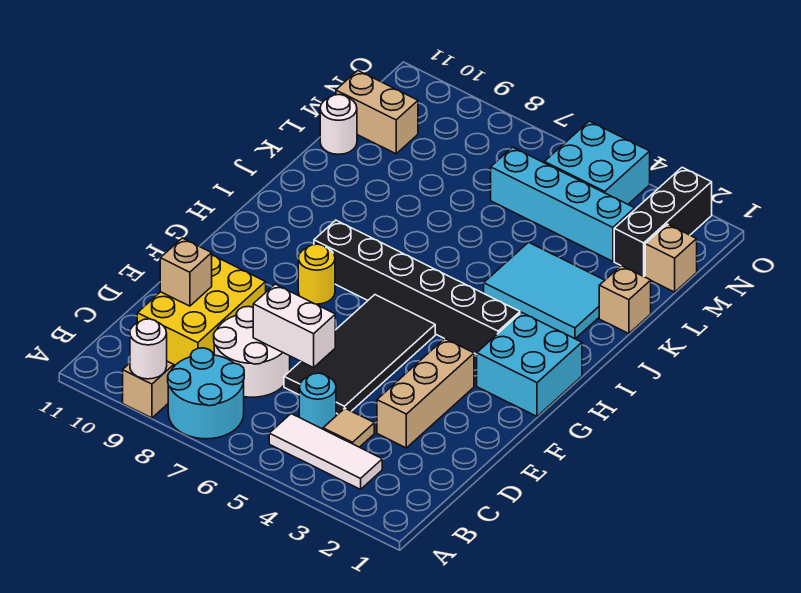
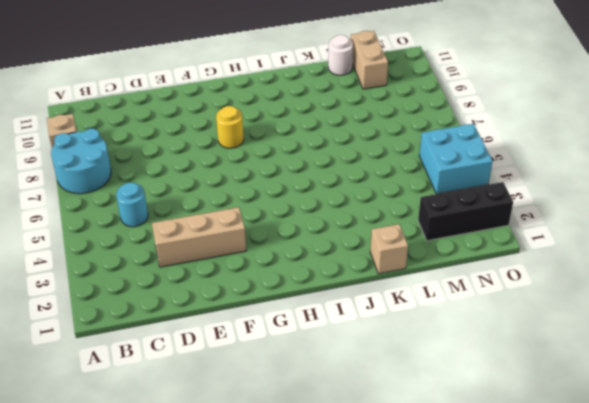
none -> white tile B3:B5 level 1
none -> tan tile C4 level 1
none -> white round brick C7:D8 level 1

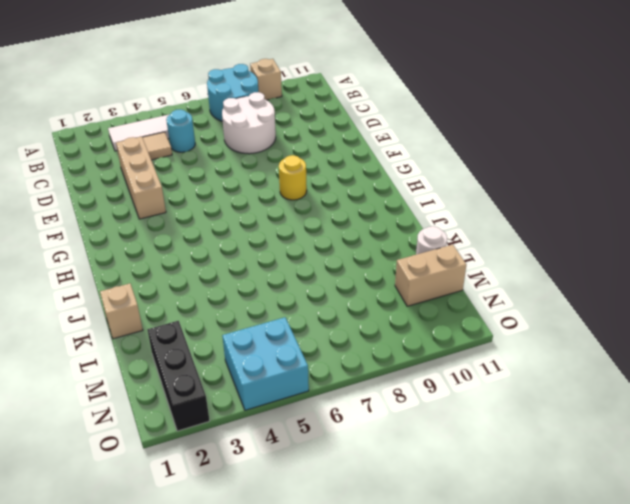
none -> yellow brick C9:E10 level 1
none -> black tile D5:G6 level 1
none -> cyan brick G1:H2 level 1

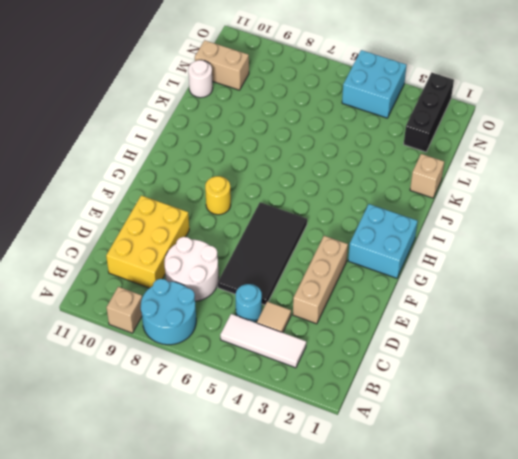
none -> black brick H3:H8 level 1
none -> cyan tile J2:K4 level 1
none -> tan brick M1 level 1

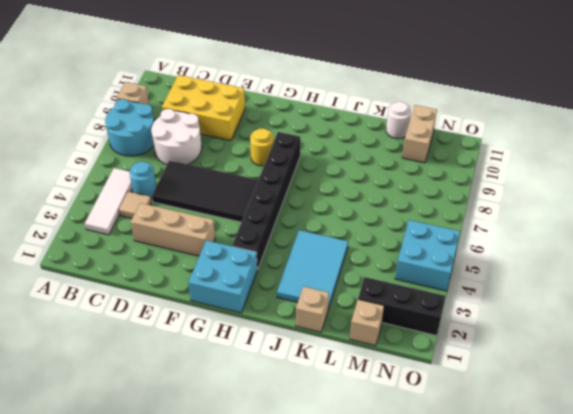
none -> cyan brick M3:M6 level 1
none -> white round brick A9 level 2
none -> white brick D6:D7 level 2

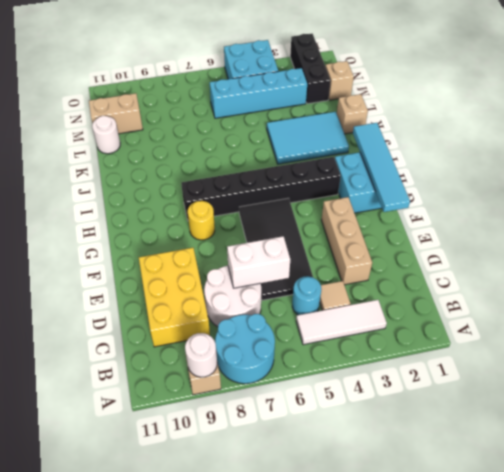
cyan tile F1:I1 level 2 -> none
none -> tan brick D10 level 2

